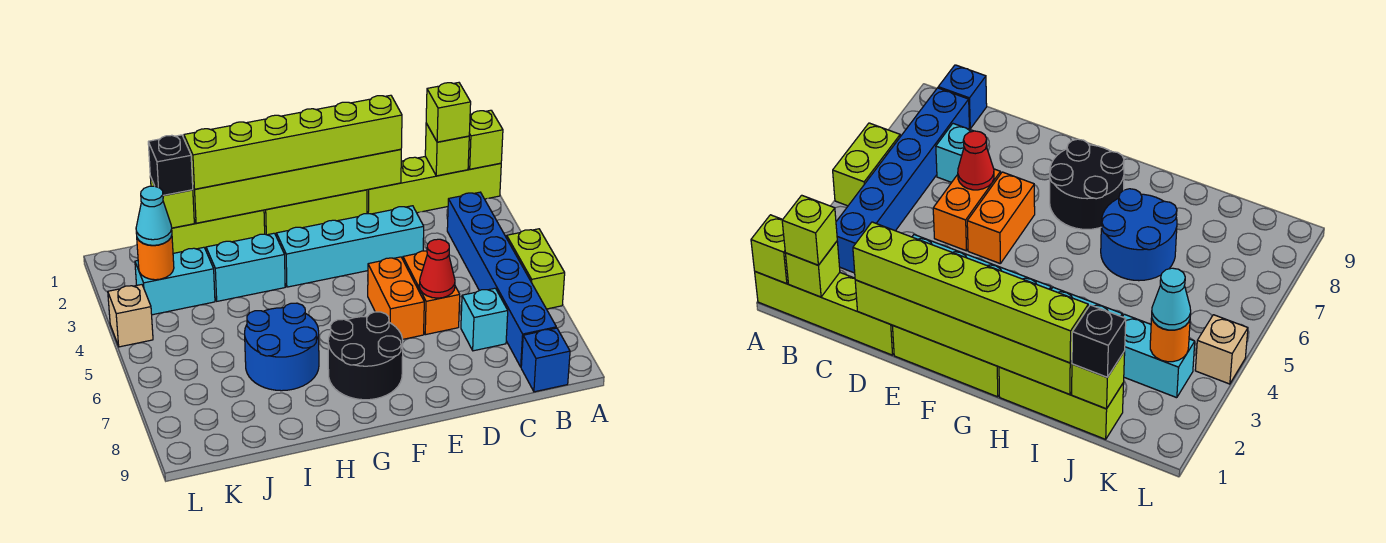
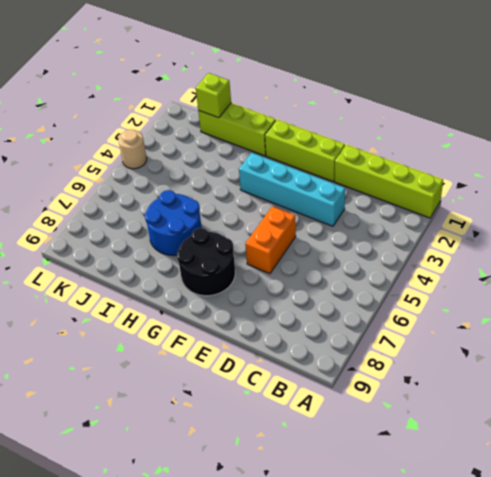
tan round brick L4 level 1 -> tan brick L4 level 1
none -> lime brick A5:A6 level 1
none -> blue brick B3:B8 level 1
none -> blue brick B9 level 1

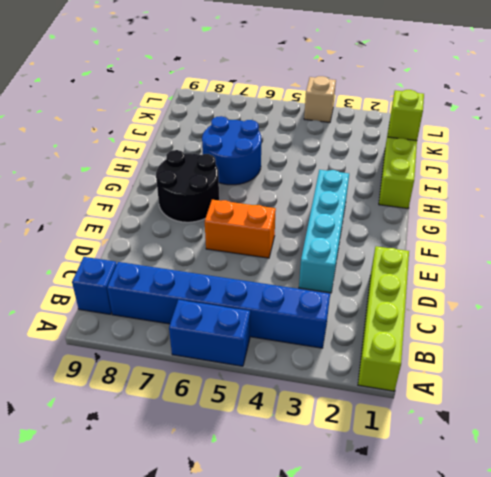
blue brick A5:A6 level 1 -> lime brick A5:A6 level 1
none -> cyan brick C7 level 1
none -> orange brick D5:D6 level 1
none -> lime brick E1:G1 level 1

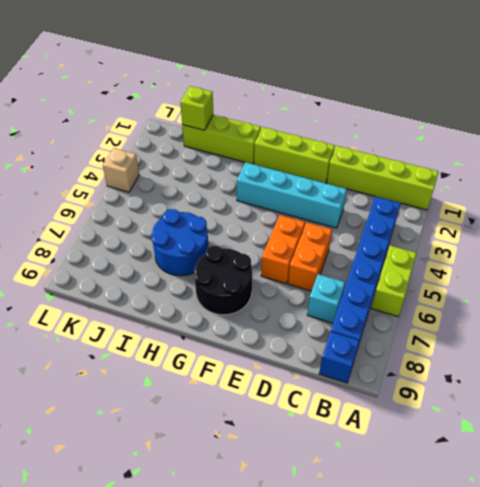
none -> cyan brick H3:I3 level 1
none -> cyan brick J3:K3 level 1
none -> lime brick A1 level 2

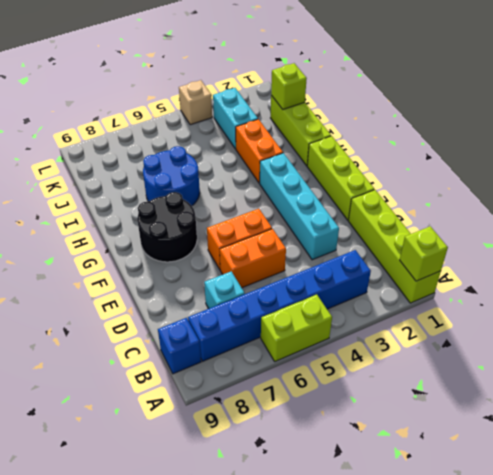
orange brick H3:I3 level 1 -> cyan brick H3:I3 level 1
none -> lime brick B1 level 2
none -> lime brick D1:I1 level 2
none -> red cone D6 level 2

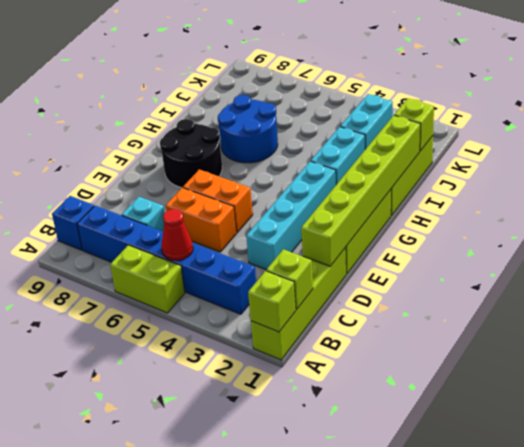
red cone B5 level 2 -> red cone D6 level 2
none -> tan brick L4 level 1
none -> orange round brick K3 level 2
none -> lime brick B1 level 3

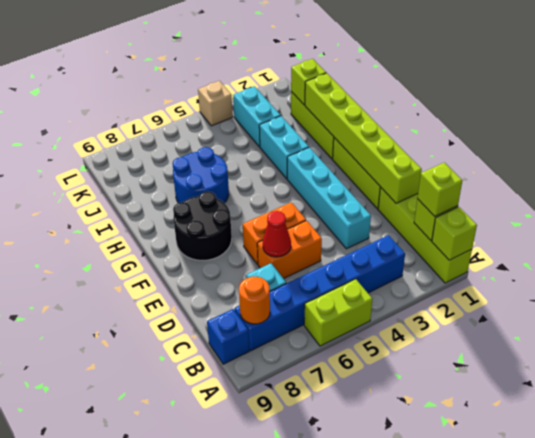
orange round brick B8 level 2 -> orange round brick K3 level 2
none -> lime brick D1:I1 level 3
none -> black brick J1 level 3
none -> cyan cone K3 level 3

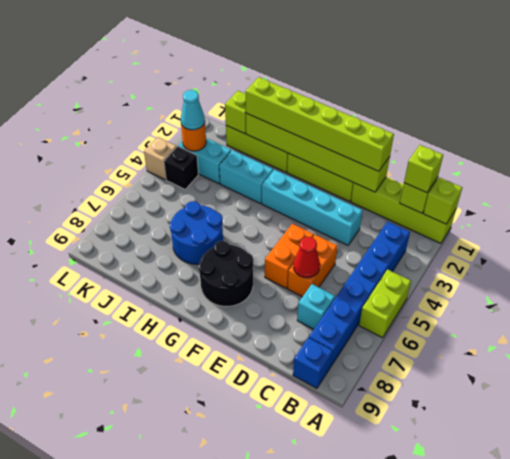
black brick K4 level 1 -> black brick J1 level 3

